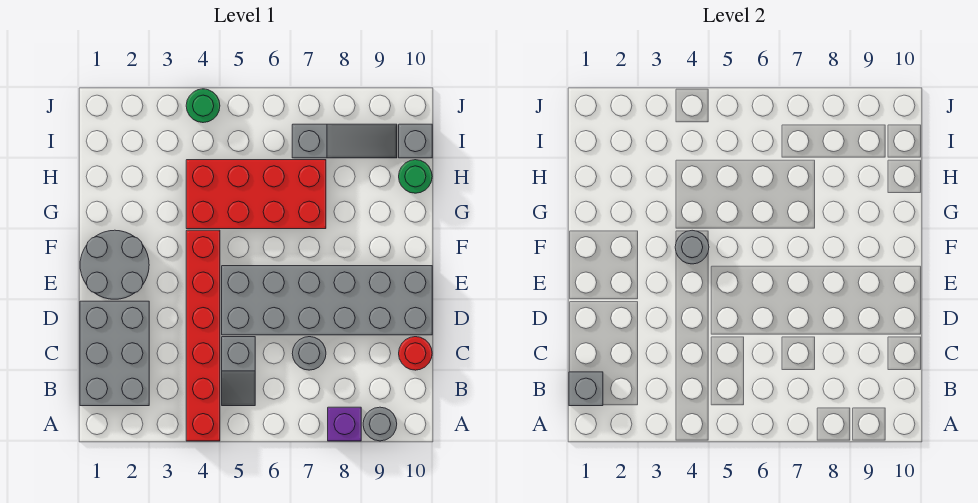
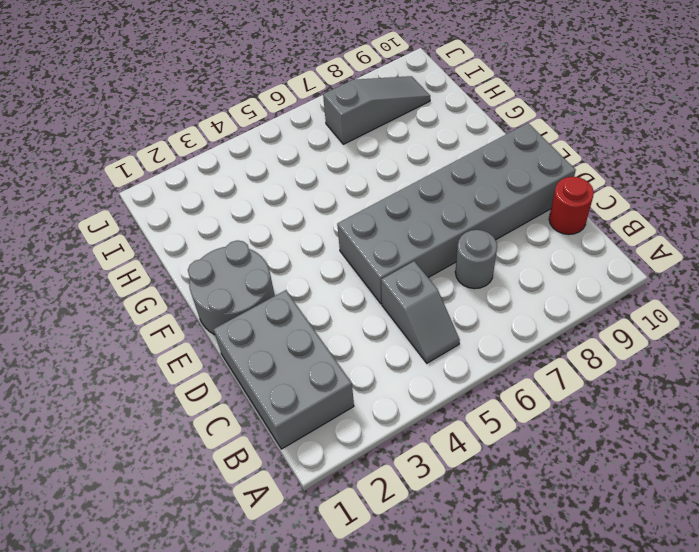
none -> red brick A4:F4 level 1
none -> purple brick A8 level 1
none -> grey round brick A9 level 1

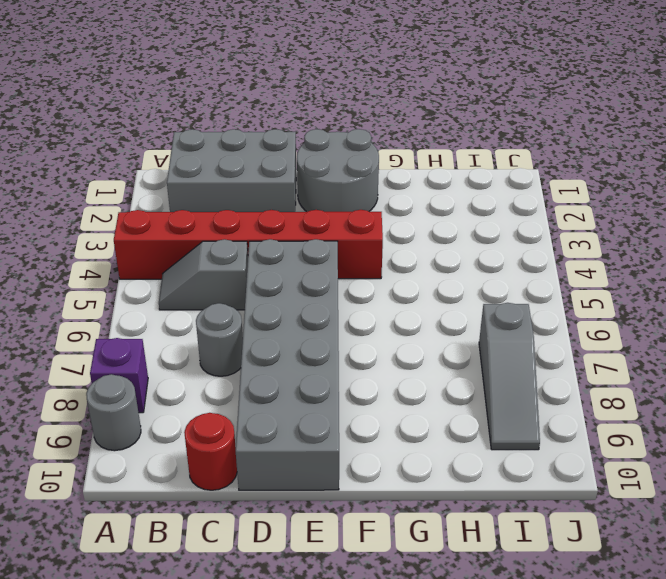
none -> red brick G4:H7 level 1
none -> green round brick H10 level 1
none -> grey brick I10 level 1

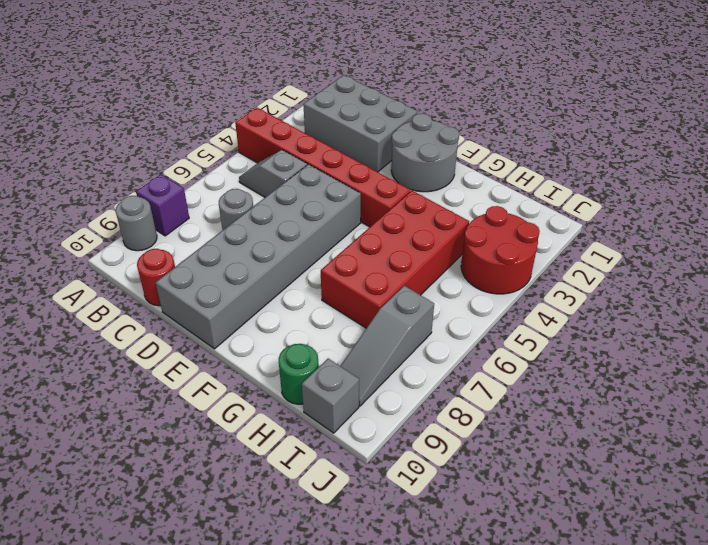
red round brick I3:J4 level 1 -> green round brick J4 level 1
none -> grey brick B1 level 2
none -> grey round brick F4 level 2

